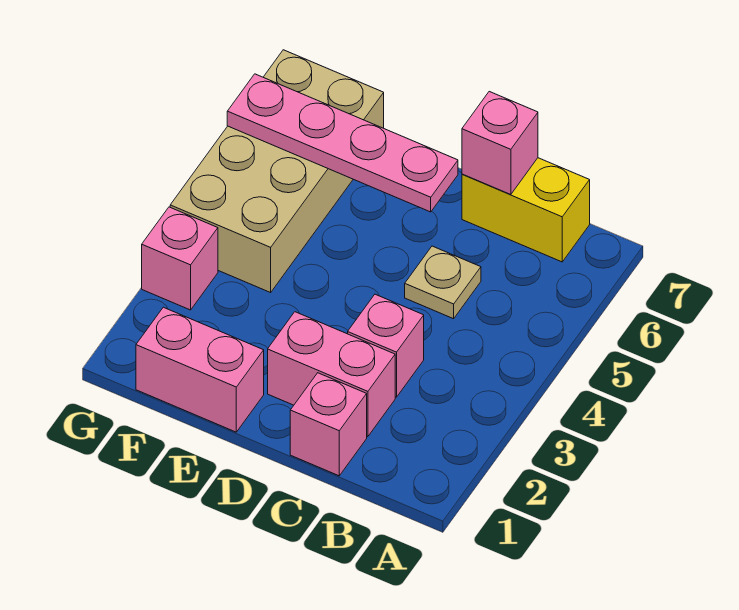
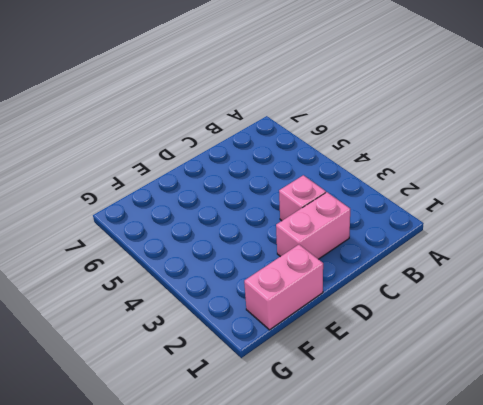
none -> yellow brick B7:C7 level 1
none -> pink brick C1 level 1

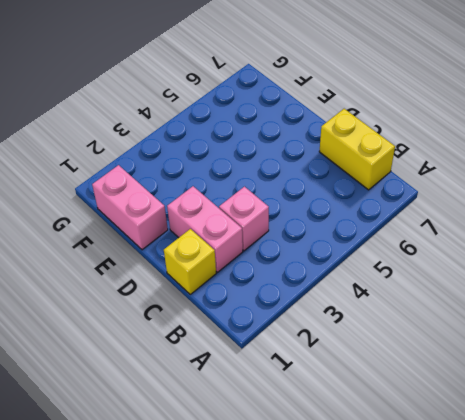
yellow brick C1 level 1 -> pink brick C1 level 1
none -> tan plate C5 level 1
none -> tan brick F4:G7 level 1

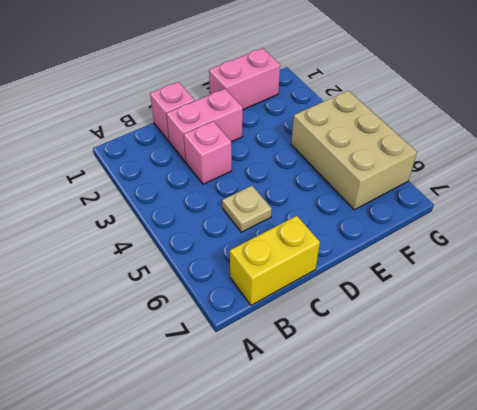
tan brick F4:G6 level 1 -> tan brick F4:G7 level 1
none -> pink brick G3 level 1
none -> pink brick C7 level 2

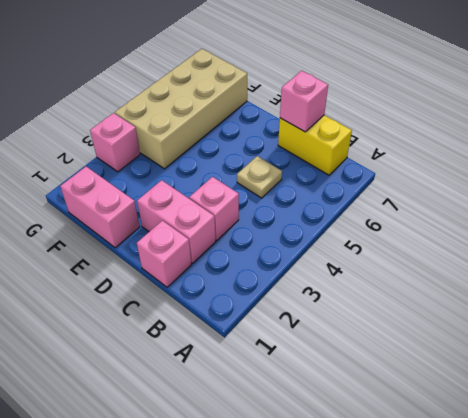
none -> pink plate D6:G6 level 2

